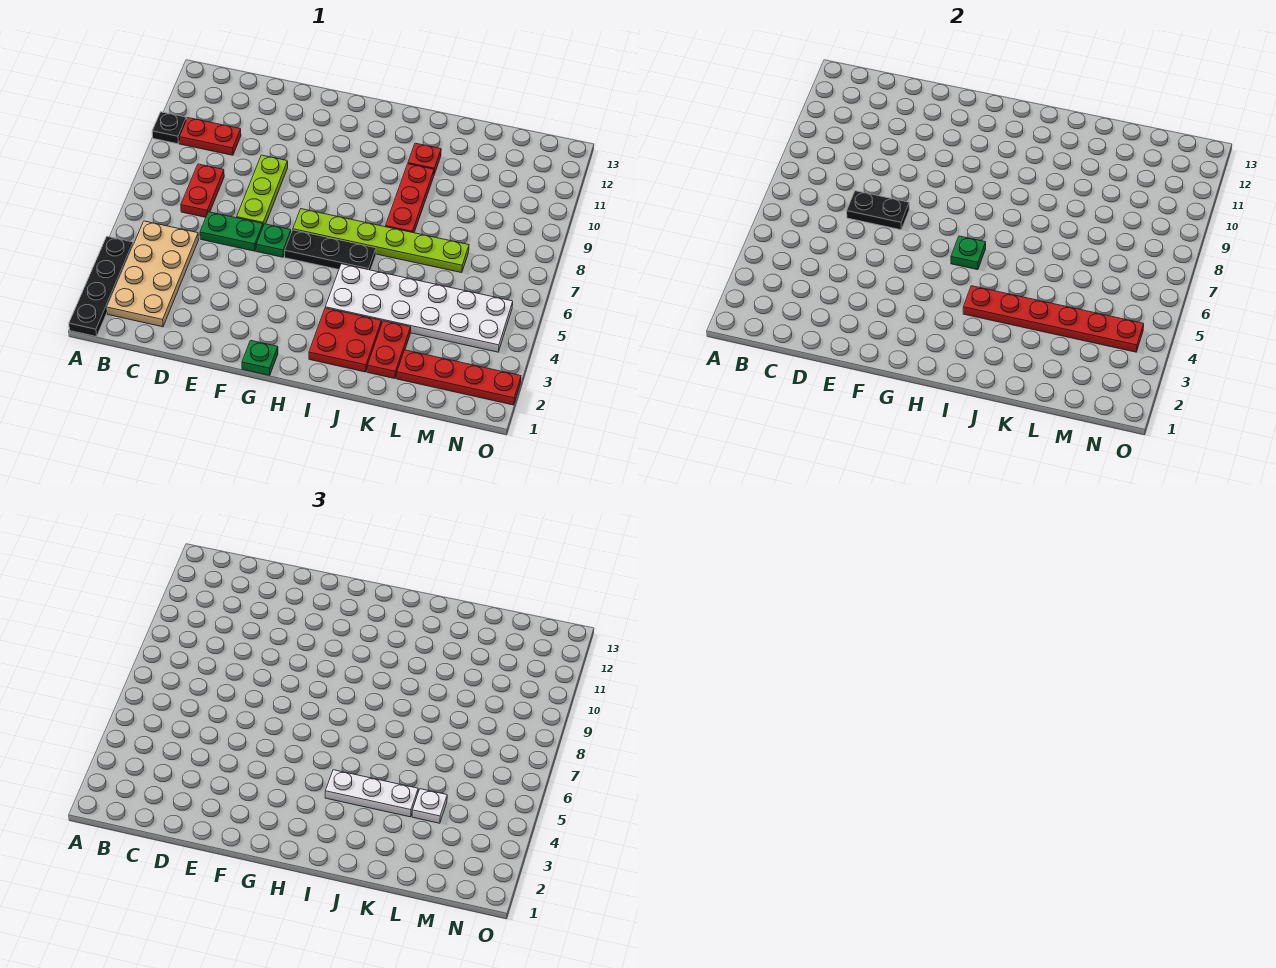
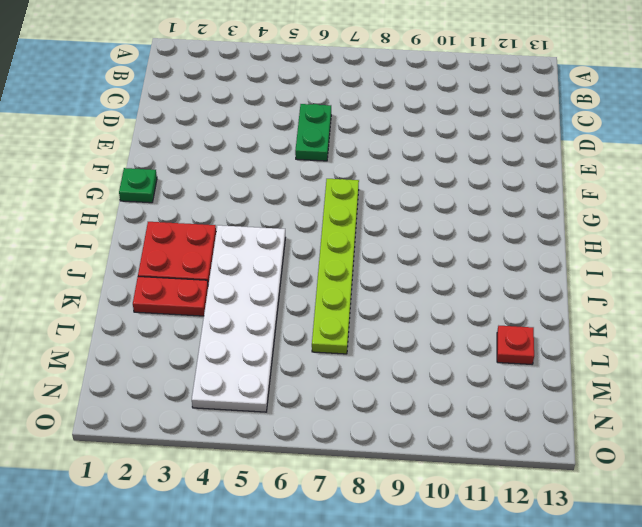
red plate L12 level 1 -> red plate J11 level 1
none -> black plate A1:A4 level 1
none -> black plate A10 level 1
none -> tan plate B2:C5 level 1

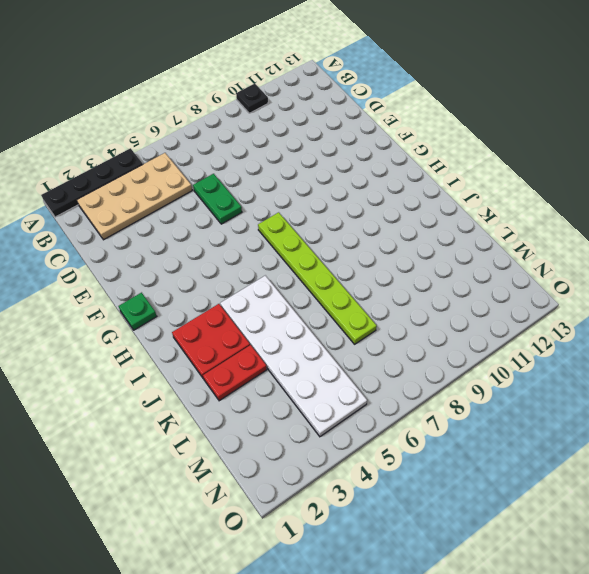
none -> red plate B10:C10 level 1
none -> red plate C7:C8 level 1
none -> lime plate E7:E9 level 1

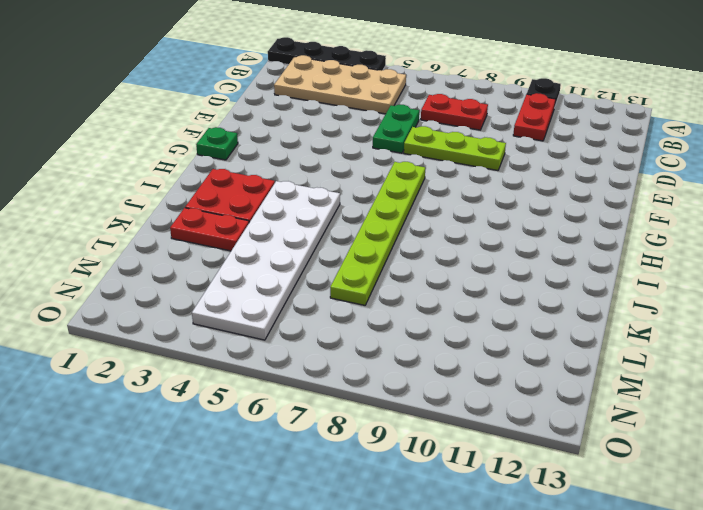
none -> green plate F6 level 1
none -> black plate G6:I6 level 1
none -> red plate J8:J10 level 1

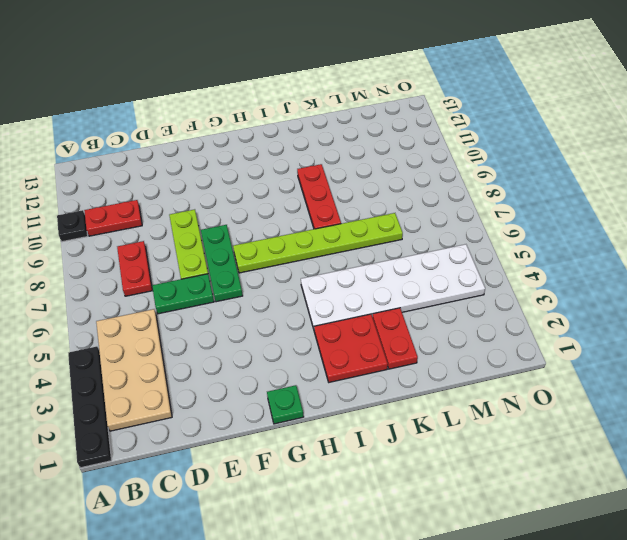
green plate F6:F8 level 1 -> green plate F6 level 1
none -> black plate G6:I6 level 1
none -> red plate J11 level 1
none -> red plate L2:O2 level 1

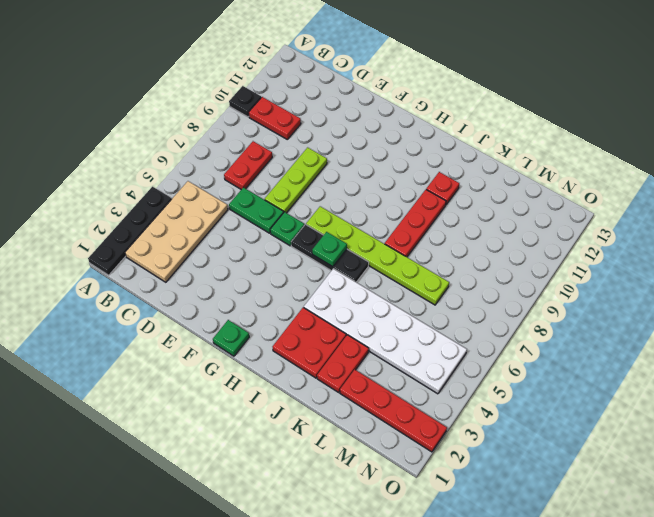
none -> black plate D7:E7 level 2
none -> red plate I4:N4 level 2
none -> white plate I4:K4 level 3

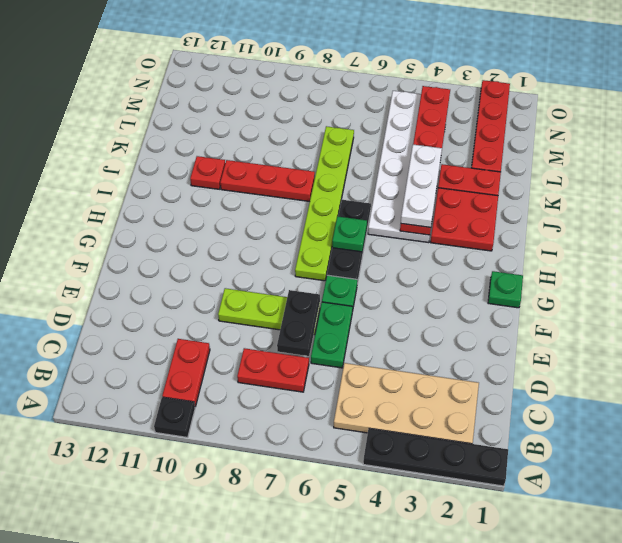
none -> white plate L4 level 3

